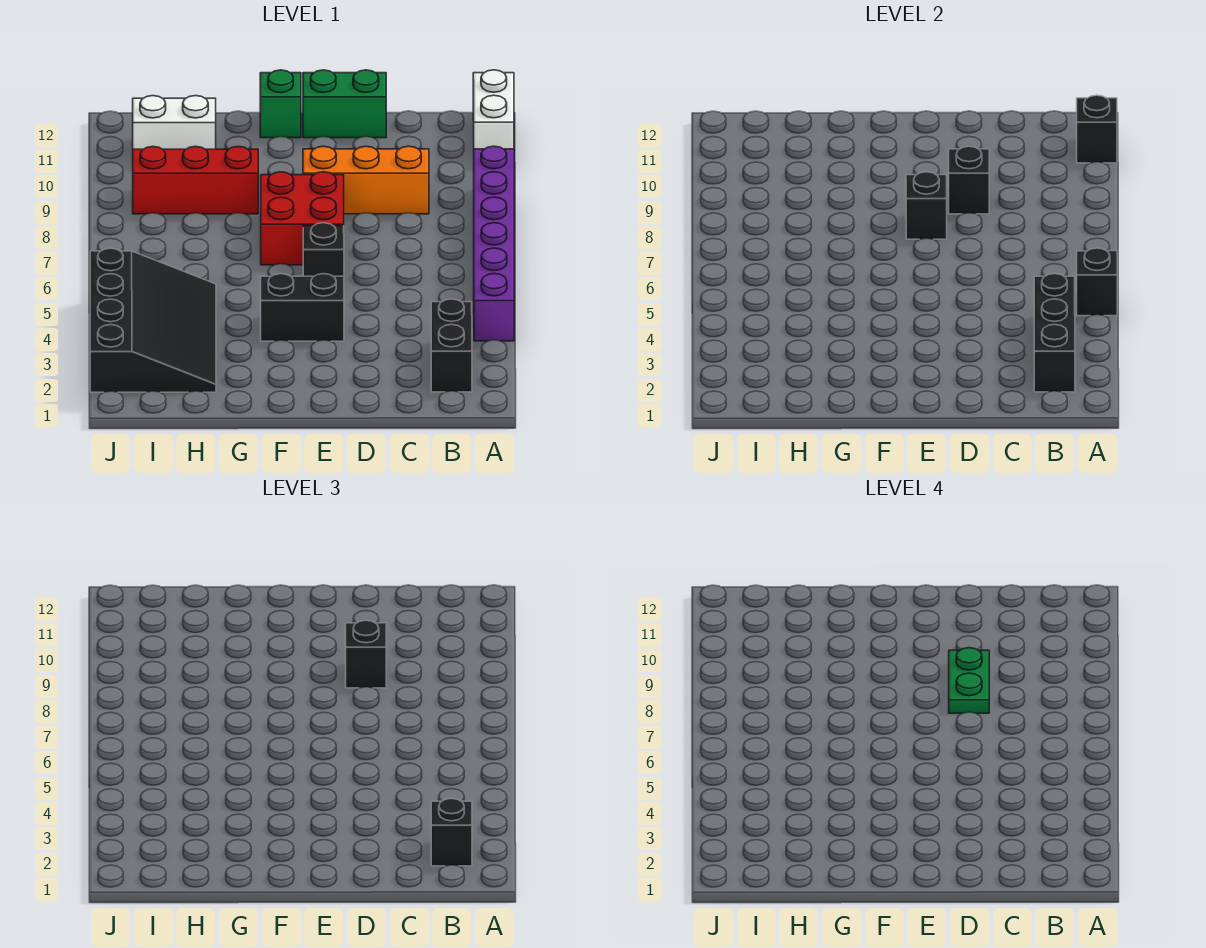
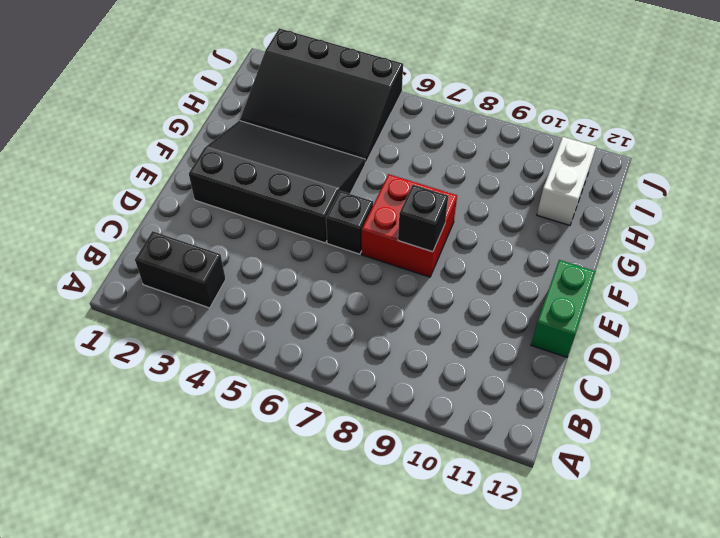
black slope E2:G5 level 1 top E -> black brick E4:F4 level 1
none -> purple brick A4:A9 level 1
none -> white brick A11:A12 level 1
none -> orange brick C9:E9 level 1

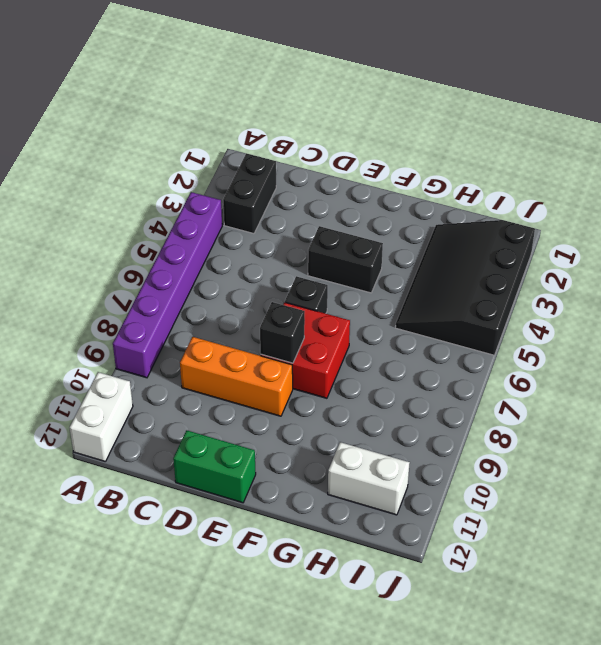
none -> green brick F12 level 1
none -> red brick G9:I9 level 1
none -> black brick A5 level 2

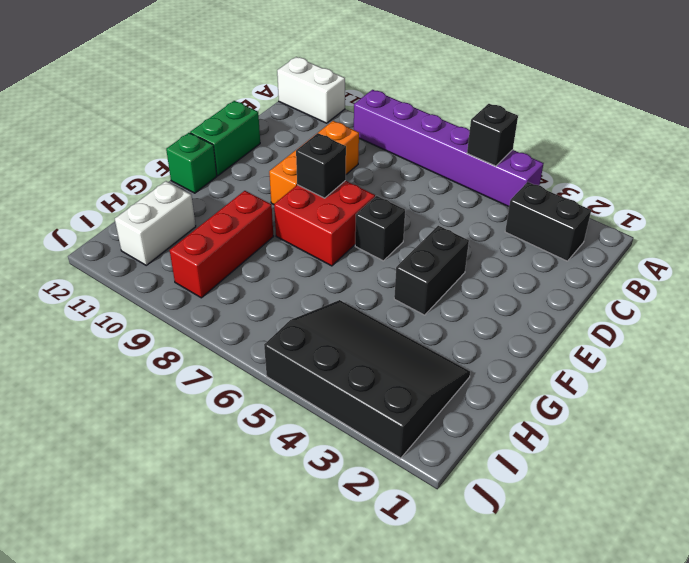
none -> black brick A11 level 2
none -> black brick B2:B4 level 2
none -> black brick D9 level 2

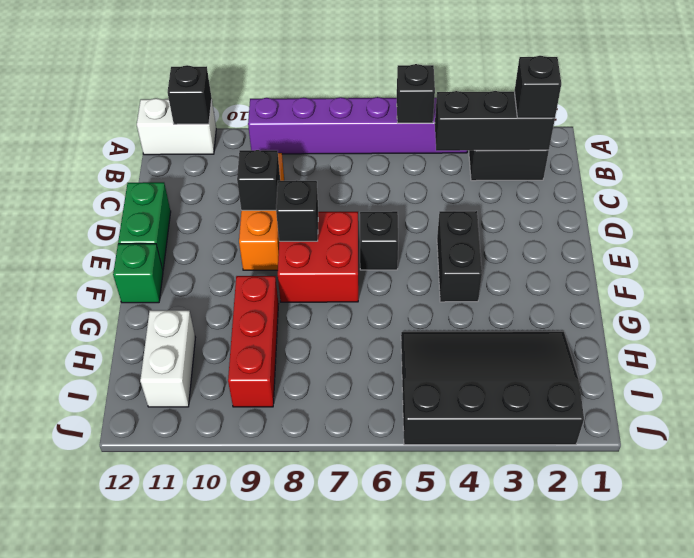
none -> black brick D9 level 3
none -> green plate D8:D9 level 4

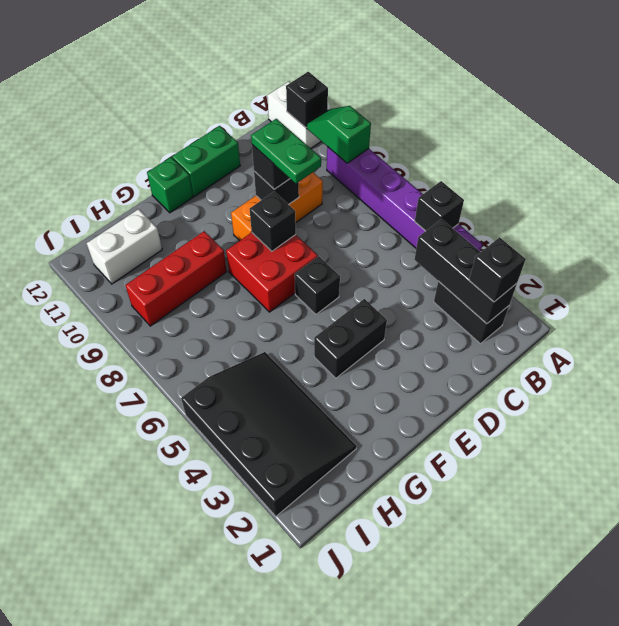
green slope A9:A10 level 2 top 9 -> none

